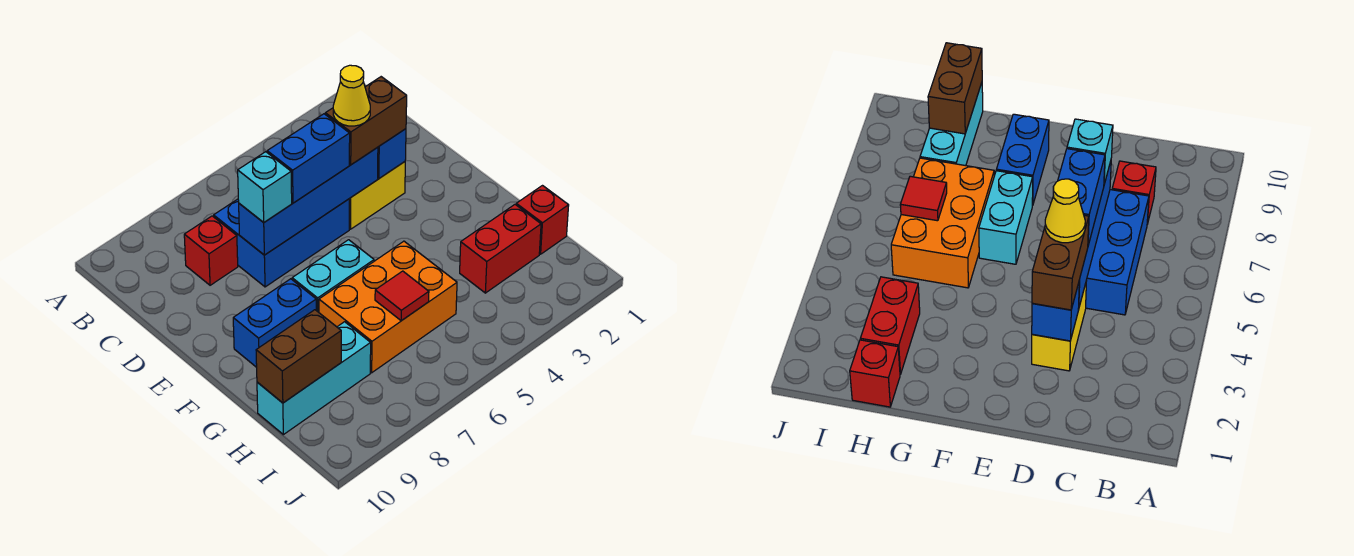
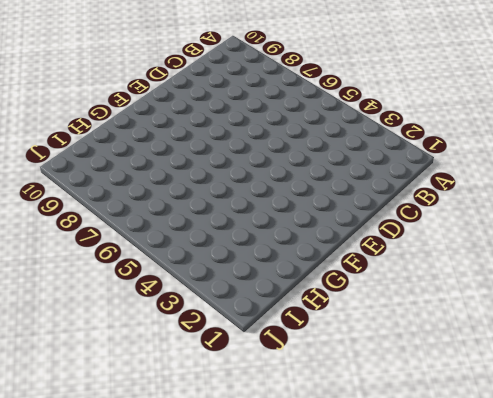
none -> blue brick C5:D7 level 1
none -> red brick C8 level 1
none -> yellow brick D3:D4 level 1

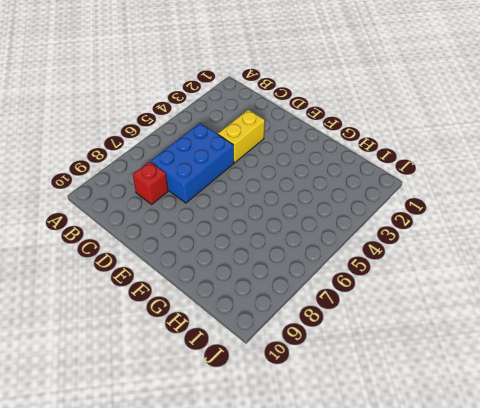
none -> cyan brick F6:F7 level 1
none -> blue brick F8:F9 level 1
none -> orange brick G5:H7 level 1

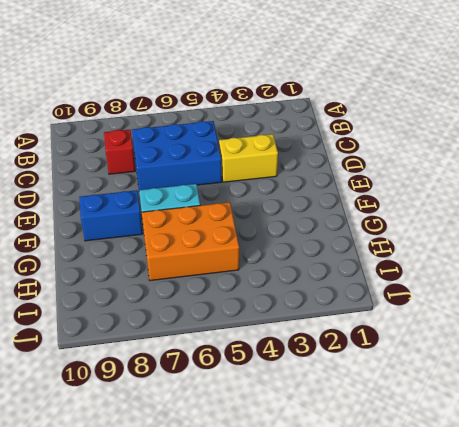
none -> red brick H1 level 1
none -> red brick H2:H3 level 1
none -> cyan brick H8:H10 level 1

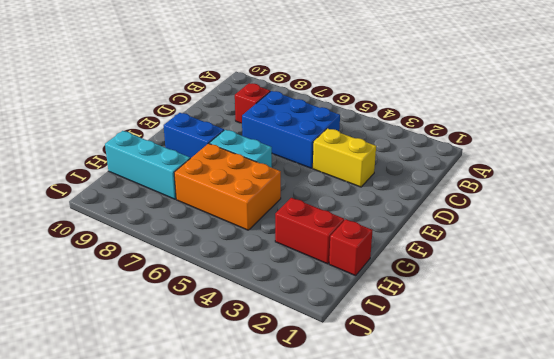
none -> blue brick D3 level 2
none -> blue brick D4:D7 level 2
none -> red tile H6 level 2

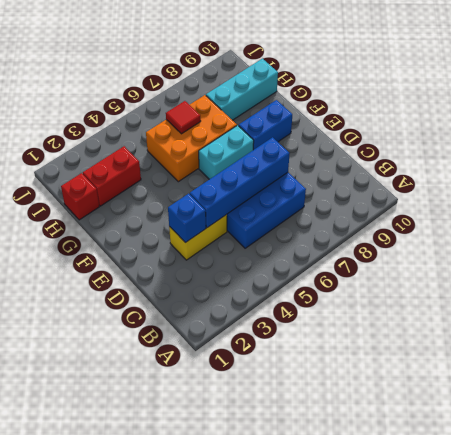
none -> red brick C8 level 1
none -> brown brick H9:H10 level 2
none -> brown brick D3:D4 level 3

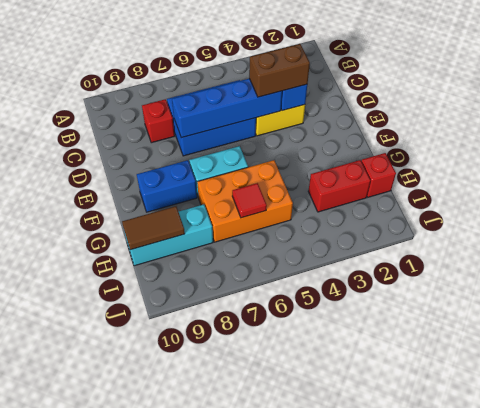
brown tile H9:H10 level 2 -> brown brick H9:H10 level 2
none -> blue brick D5:D6 level 3
none -> cyan brick D7 level 3
none -> yellow cone D4 level 4

